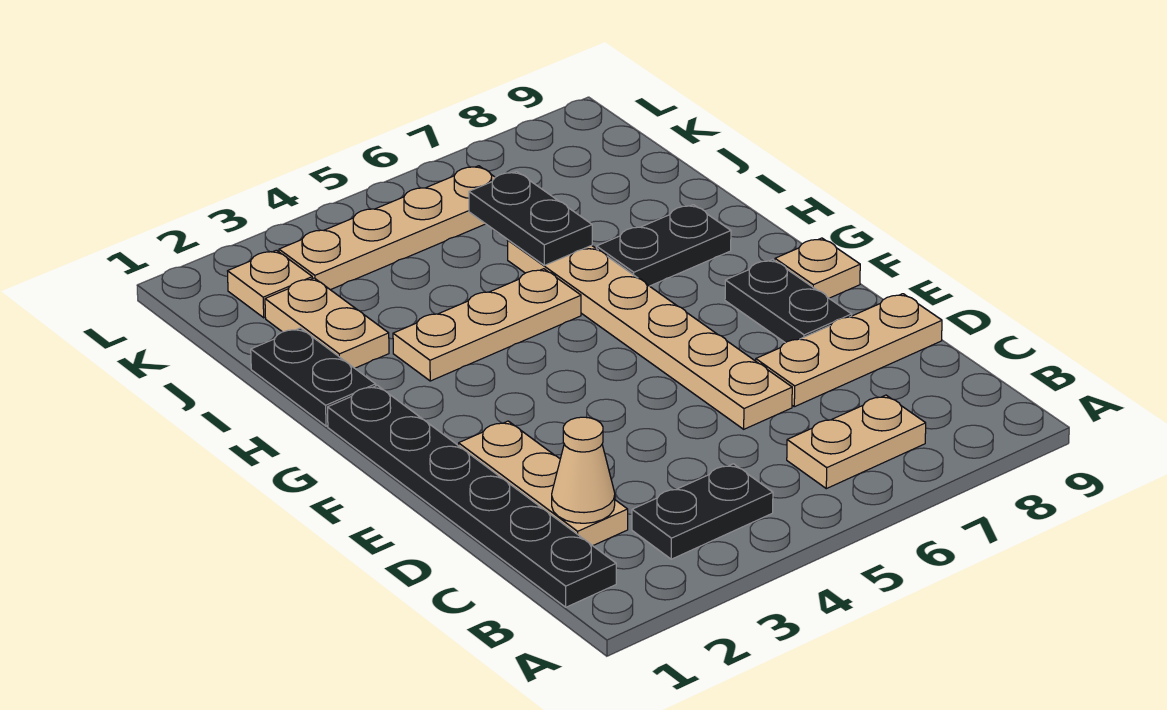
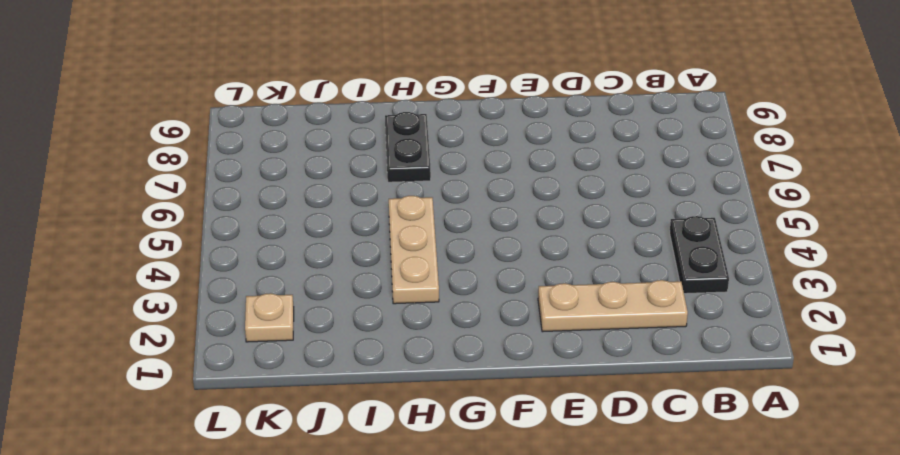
none -> black plate B1:G1 level 1
none -> tan plate B6:B7 level 1
none -> tan plate D6:I6 level 1

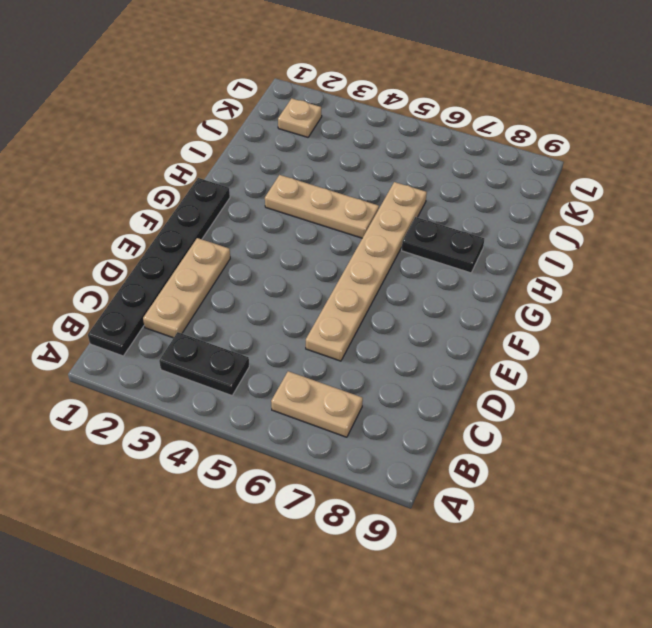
none -> tan plate D7:D9 level 1
none -> black plate E8:F8 level 1
none -> tan plate F9 level 1

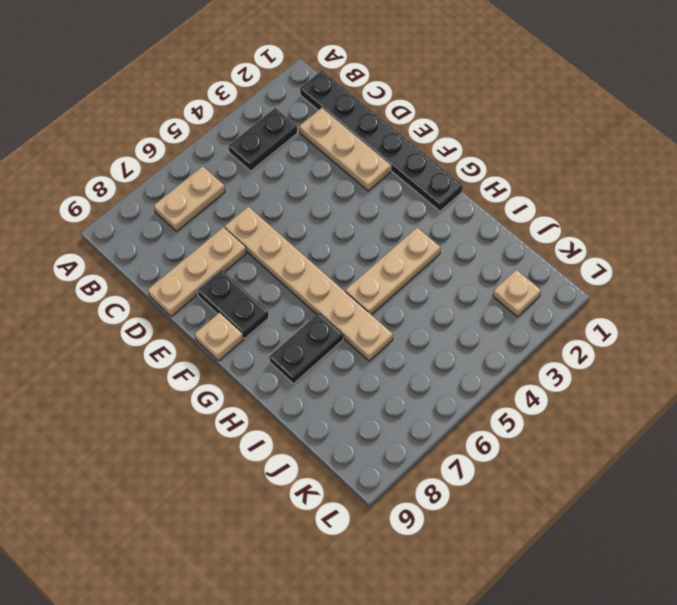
none -> black plate H1:I1 level 1
none -> tan plate I2:J2 level 1
none -> tan plate K3:K6 level 1

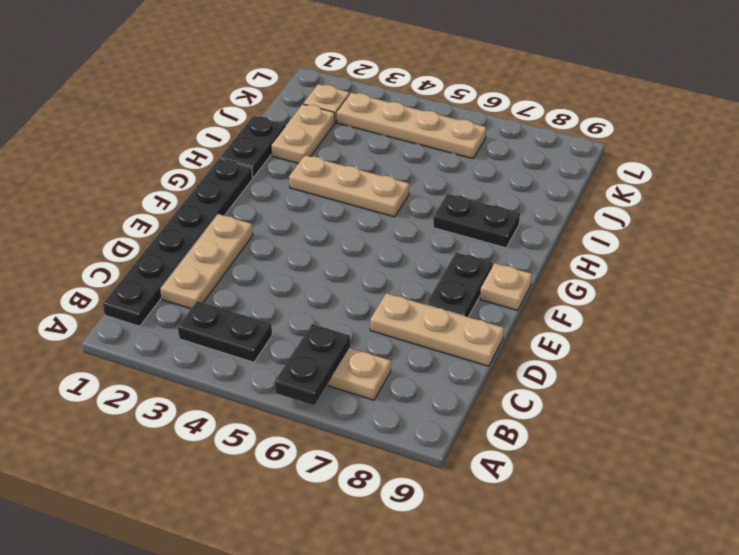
black plate A6:B6 level 2 -> black plate I6:J6 level 2
none -> tan plate D6:I6 level 1
none -> tan cone C2 level 2

